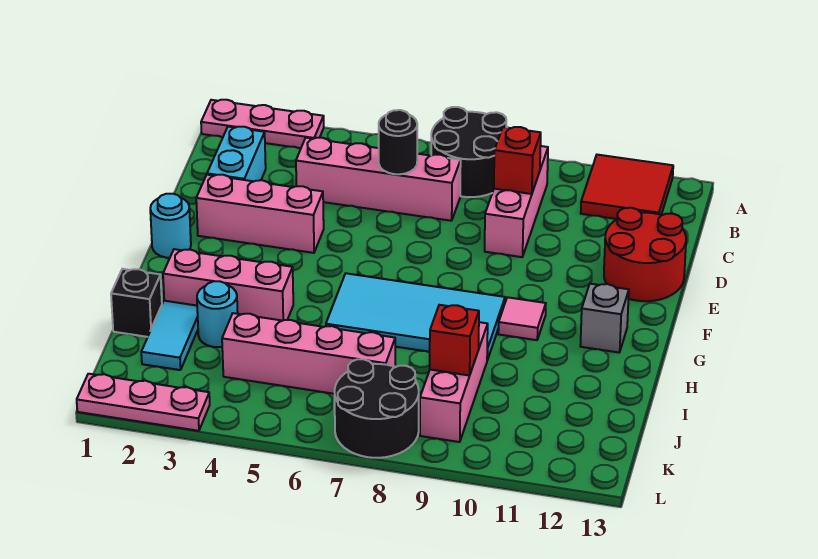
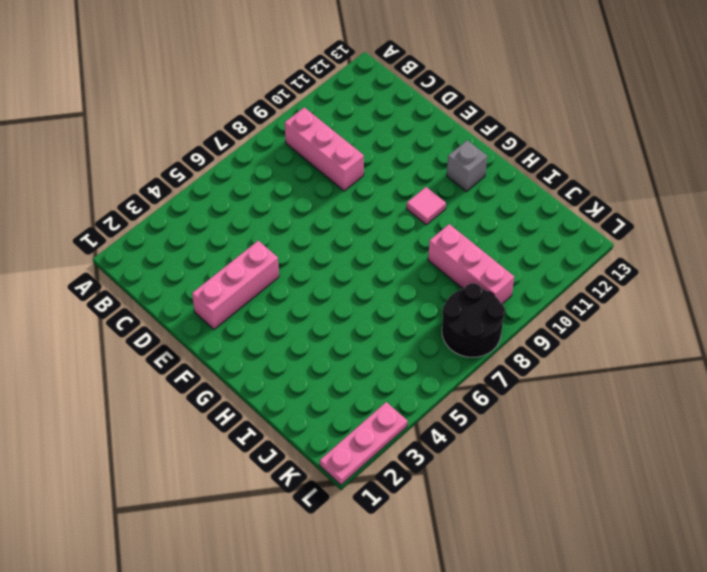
none -> pink plate A1:A3 level 1
none -> black round brick A7:B8 level 1
none -> red tile A11:B12 level 1

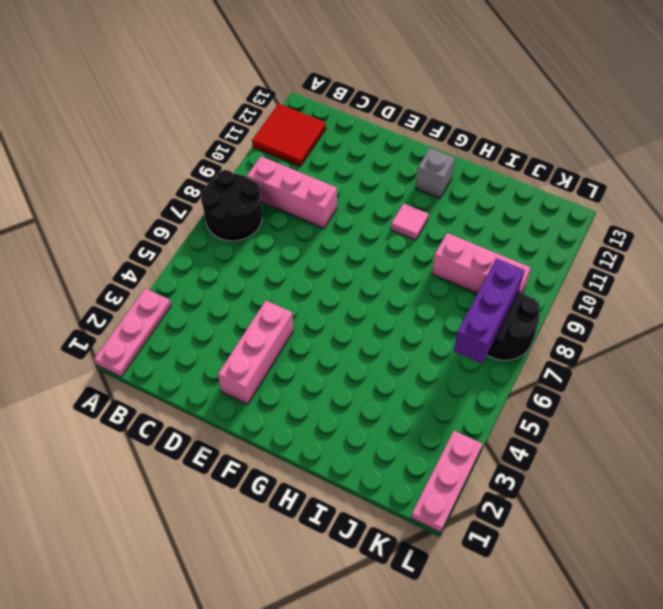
purple brick K6:K8 level 2 -> none
none -> cyan brick C2:D2 level 1
none -> pink brick C4:C7 level 1
none -> red round brick D12:E13 level 1

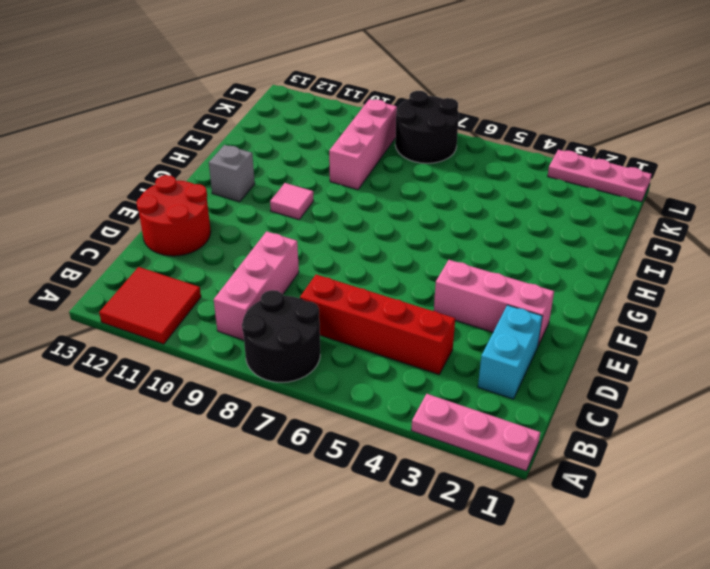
red brick C4:C7 level 1 -> pink brick C4:C7 level 1
none -> cyan round brick F1 level 1
none -> cyan tile G6:H9 level 1
none -> pink brick H2:H4 level 1

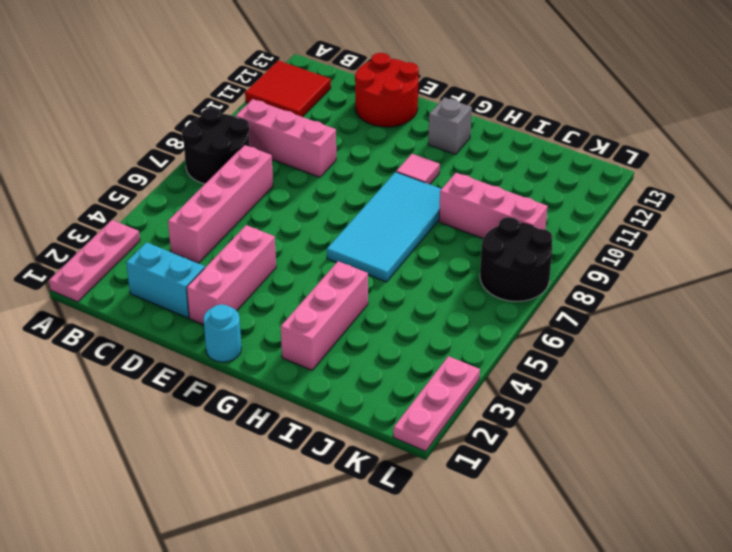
none -> black brick I1 level 1
none -> cyan tile I2:J2 level 1
none -> cyan round brick I3 level 1

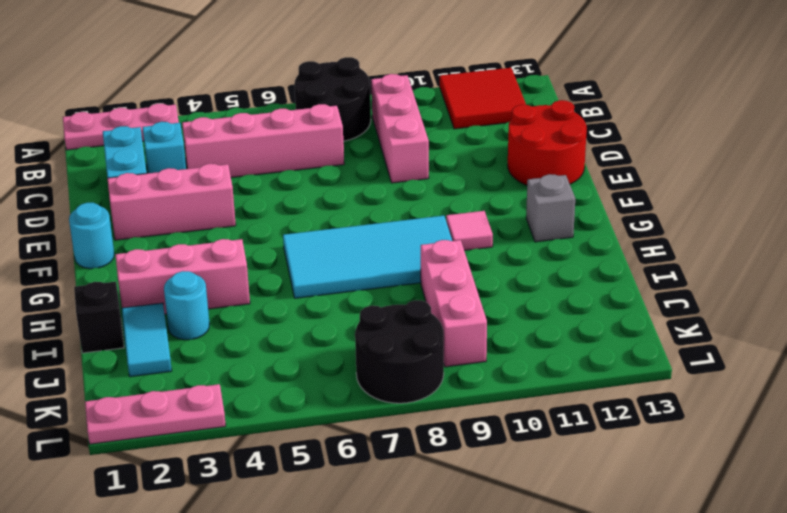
cyan brick C3 level 1 -> none
none -> pink brick J4:J7 level 1
none -> black round brick C6 level 2
none -> red brick C9 level 2

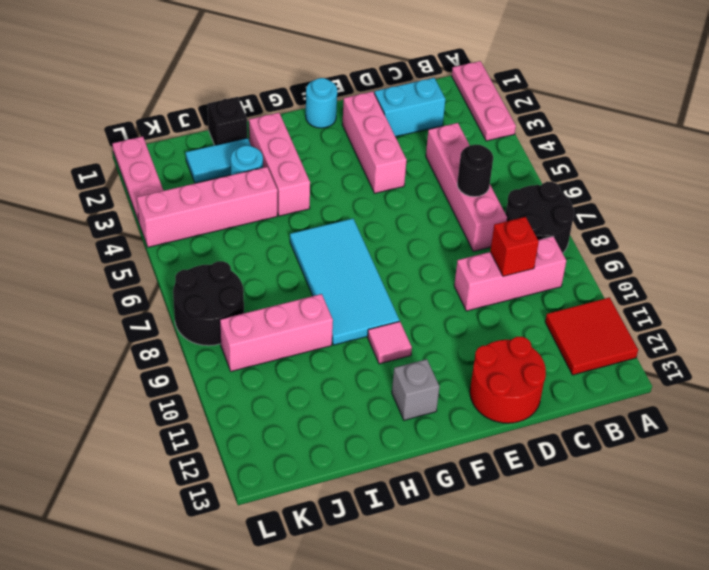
pink brick I4:L4 level 1 -> pink brick J4:J7 level 1
none -> red brick J9 level 2

